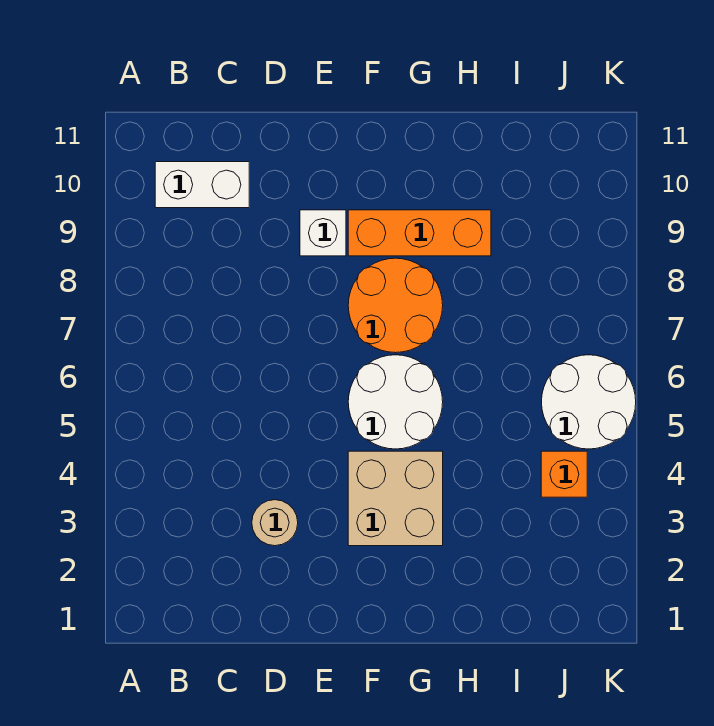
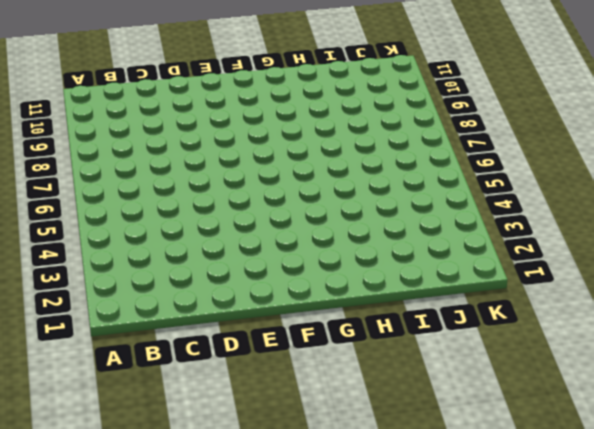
none -> white brick B10:C10 level 1
none -> tan round brick D3 level 1

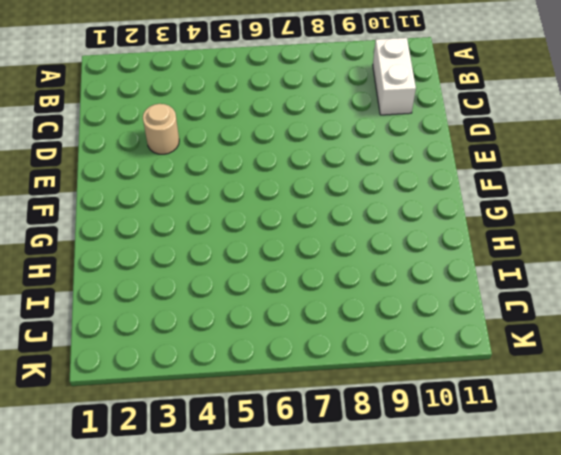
none -> white brick E9 level 1
none -> tan brick F3:G4 level 1

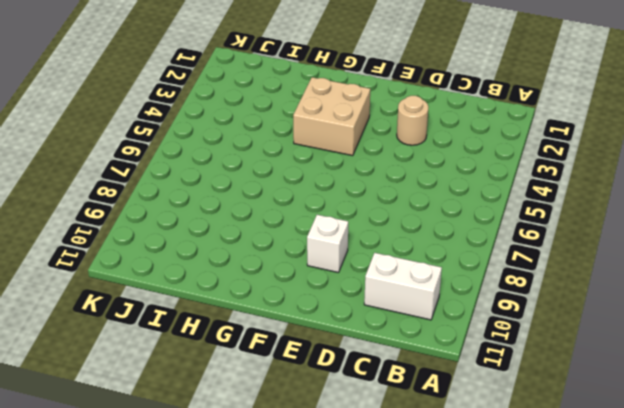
none -> white round brick F5:G6 level 1
none -> orange round brick F7:G8 level 1

